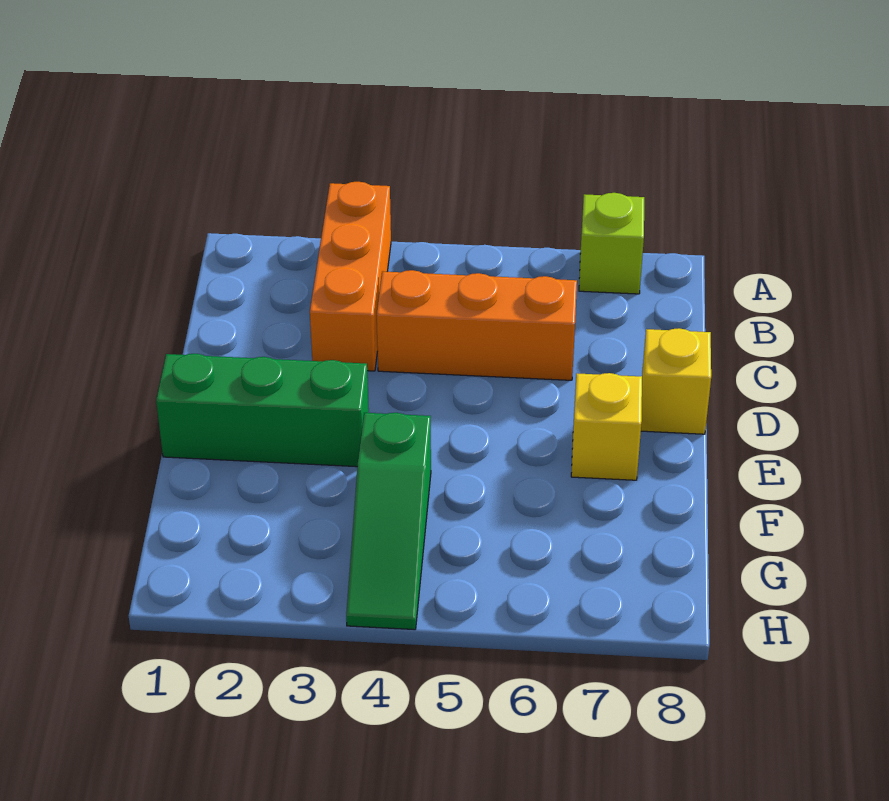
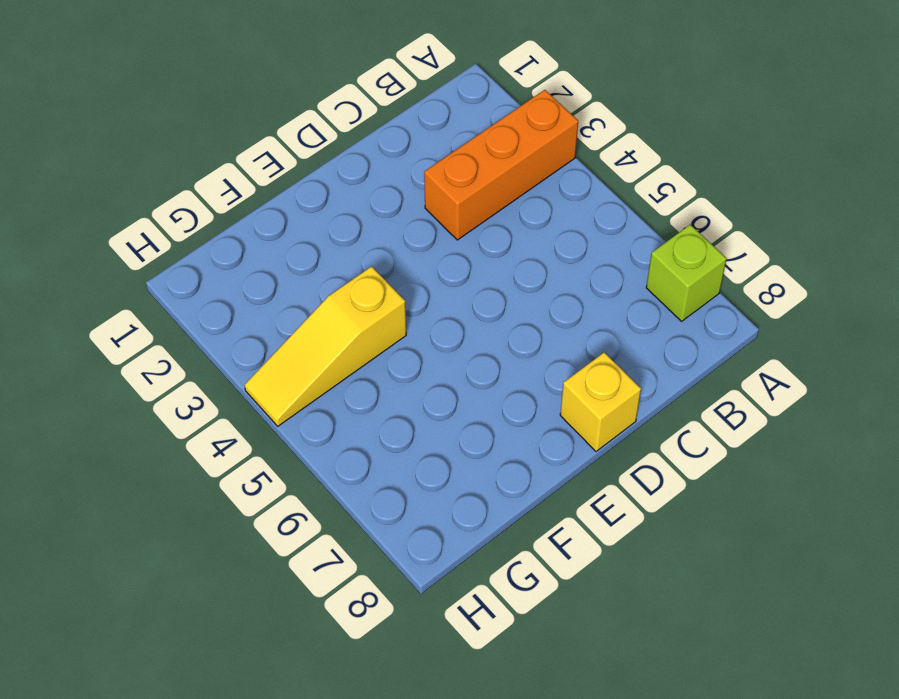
yellow slope F4:H4 level 1 top F -> green slope F4:H4 level 1 top F
none -> orange brick C4:C6 level 1
none -> green brick E1:E3 level 1

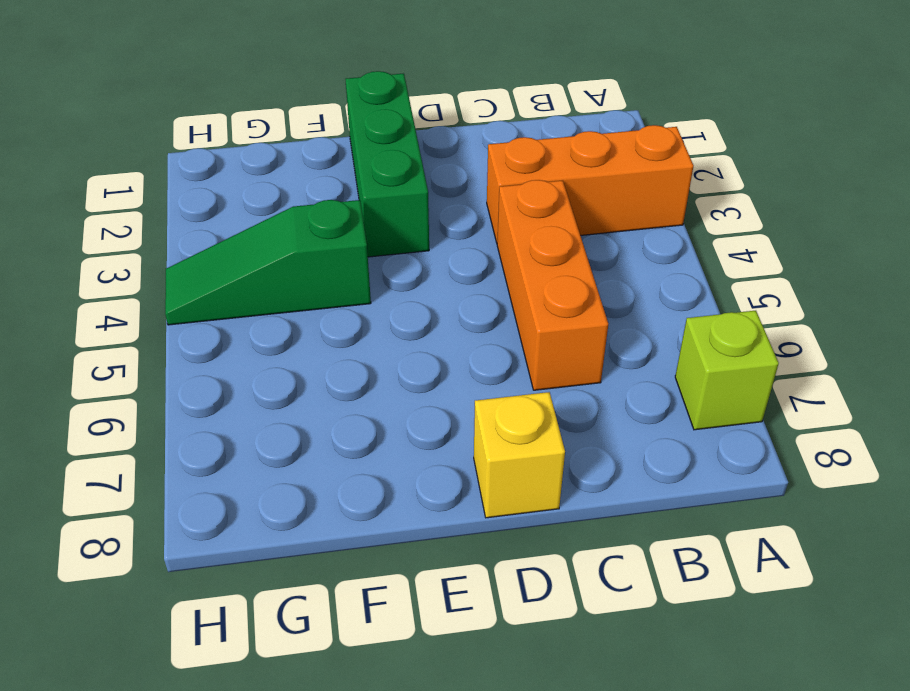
none -> yellow brick E7 level 1

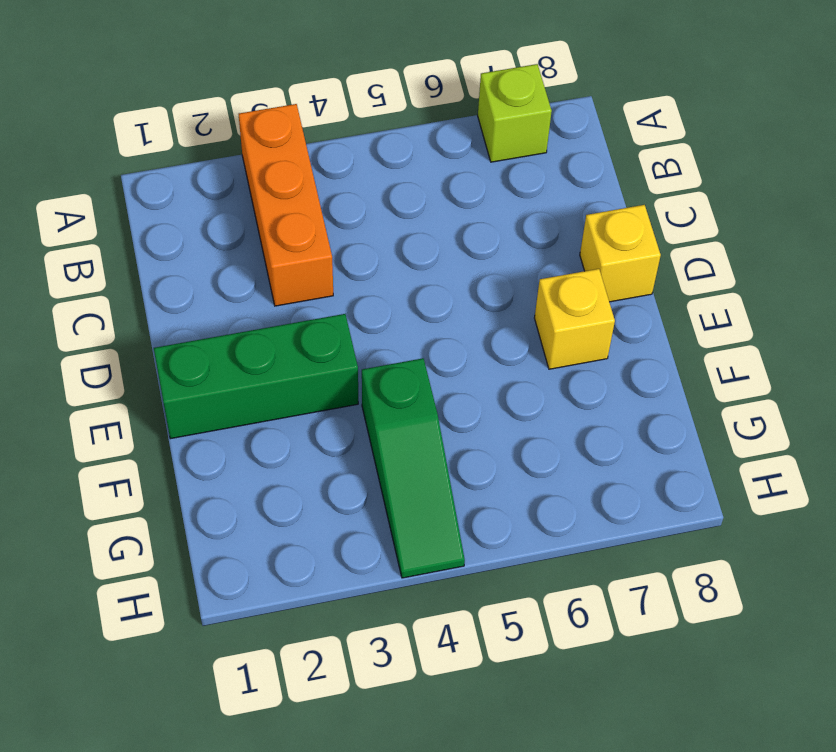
none -> orange brick C4:C6 level 1

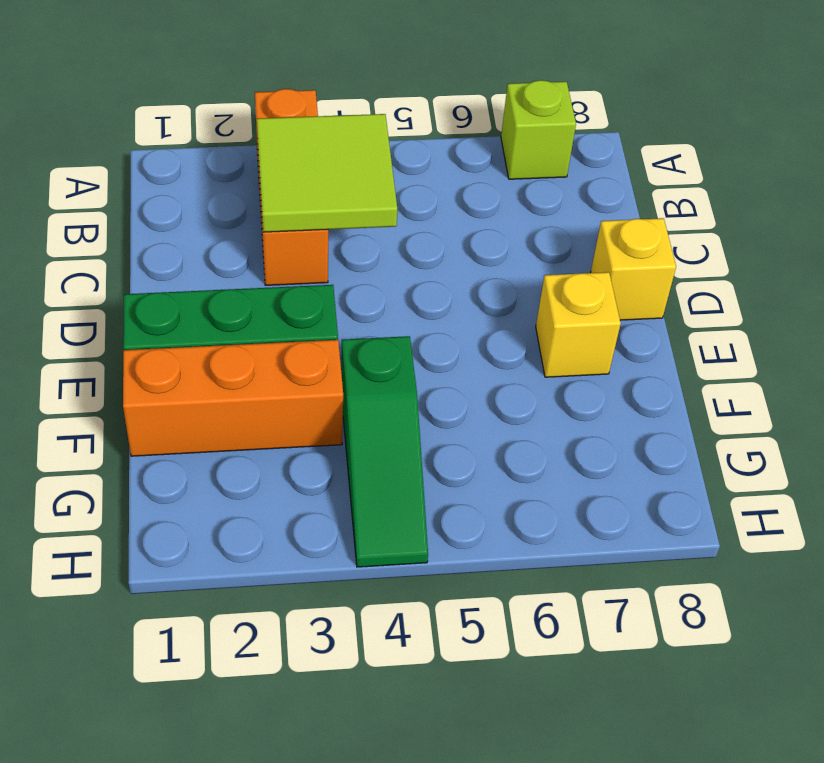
lime tile B3:C4 level 2 -> none
orange brick F1:F3 level 1 -> orange brick C4:C6 level 1

